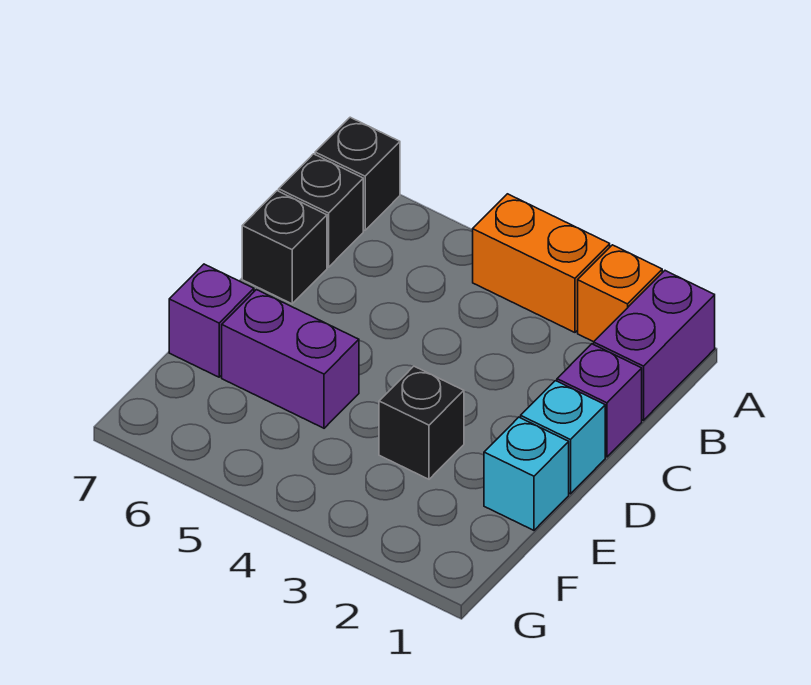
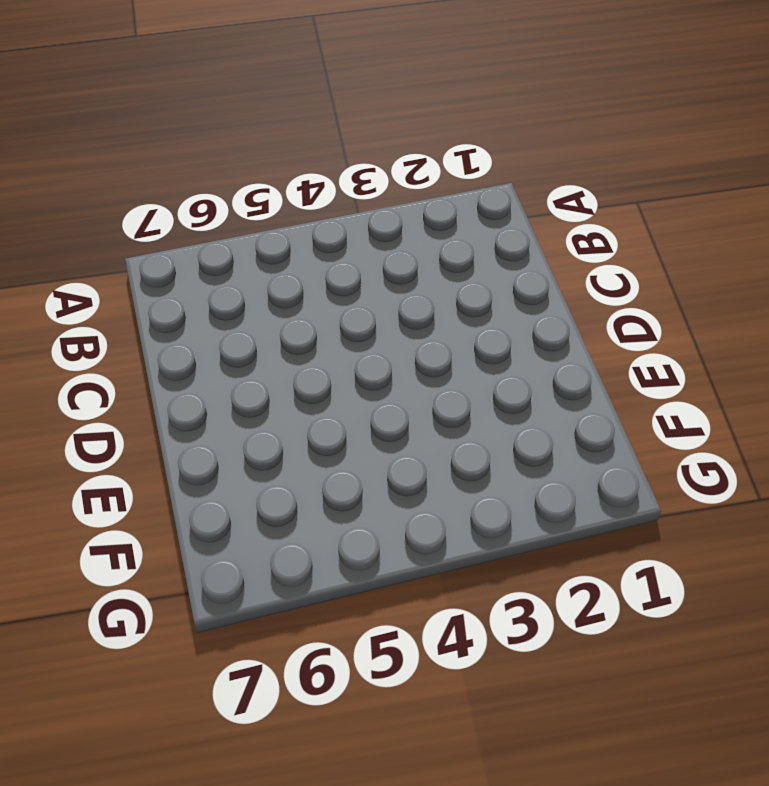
none -> purple brick A1:B1 level 1
none -> orange brick A2 level 1
none -> orange brick A3:A4 level 1

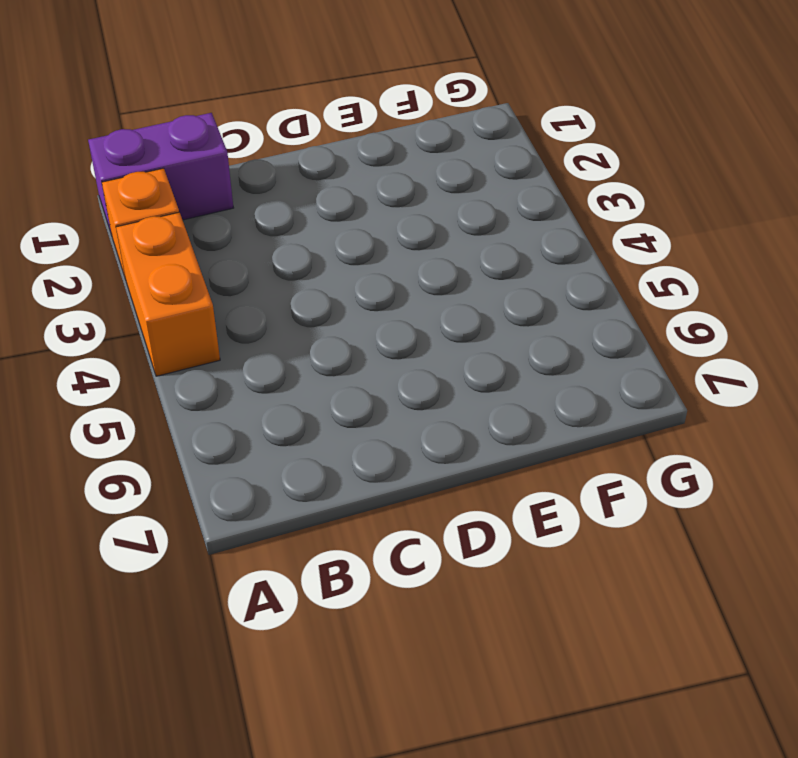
none -> black brick A7 level 1
none -> black brick B7 level 1
none -> purple brick C1 level 1

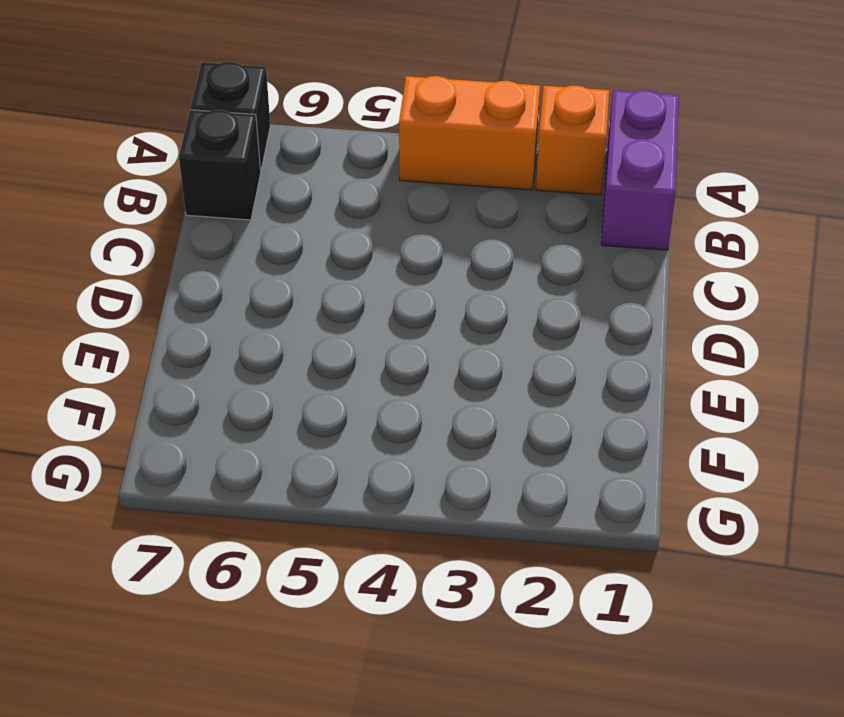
none -> purple brick C1 level 1
none -> black brick C7 level 1
none -> cyan brick D1 level 1

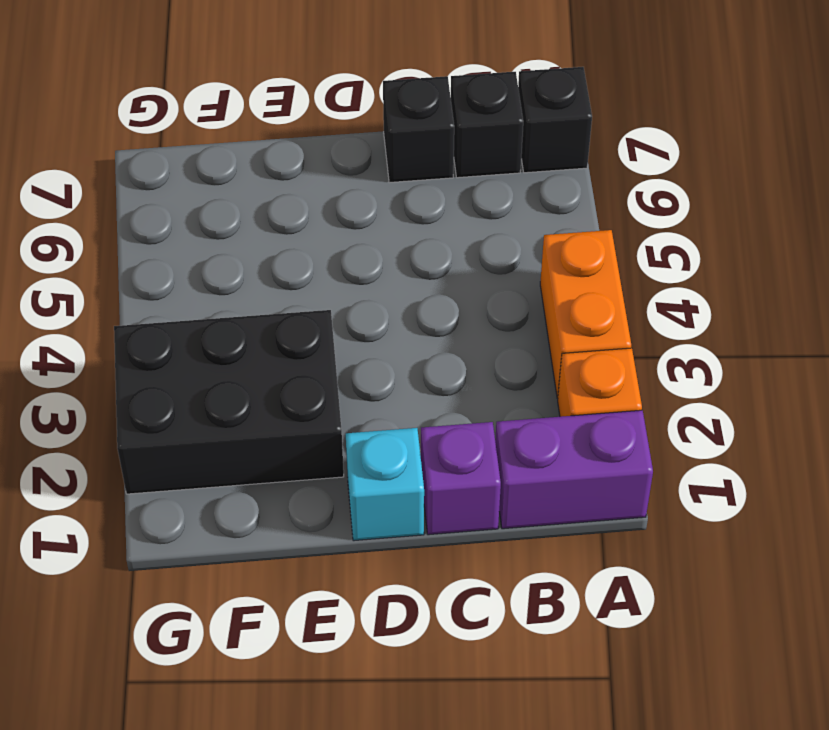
black brick E2:G3 level 1 -> black brick E3 level 1
none -> cyan brick E1 level 1
none -> purple brick E5:E6 level 1
none -> purple brick E7 level 1

